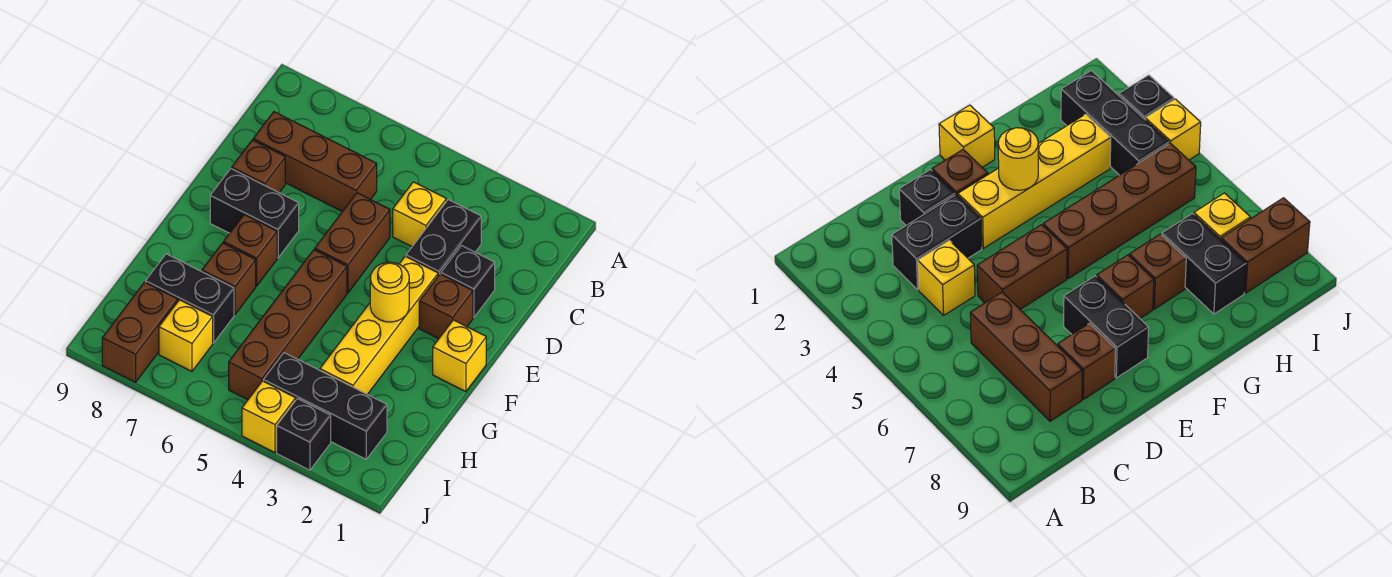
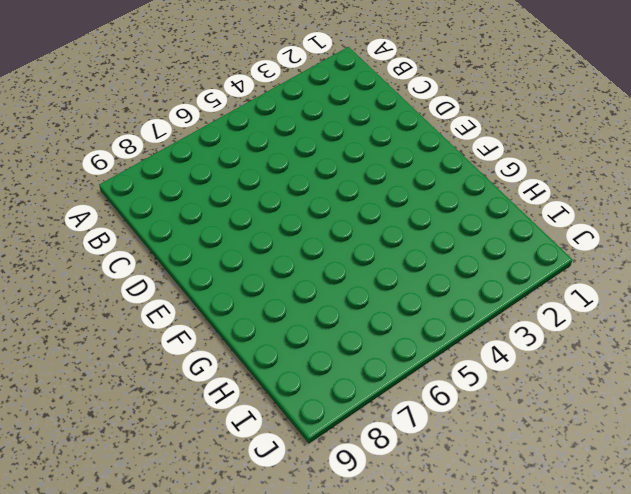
none -> black brick C3:D3 level 1
none -> yellow brick C4 level 1
none -> brown brick C6:C8 level 1

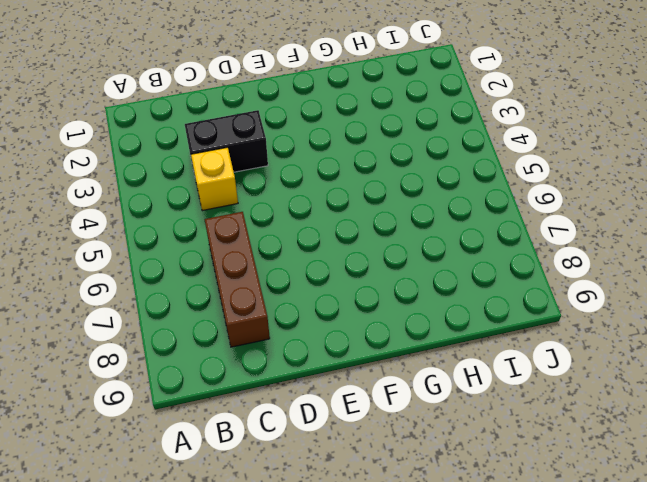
none -> black brick D2 level 1
none -> brown brick D5:E5 level 1
none -> brown brick D8 level 1

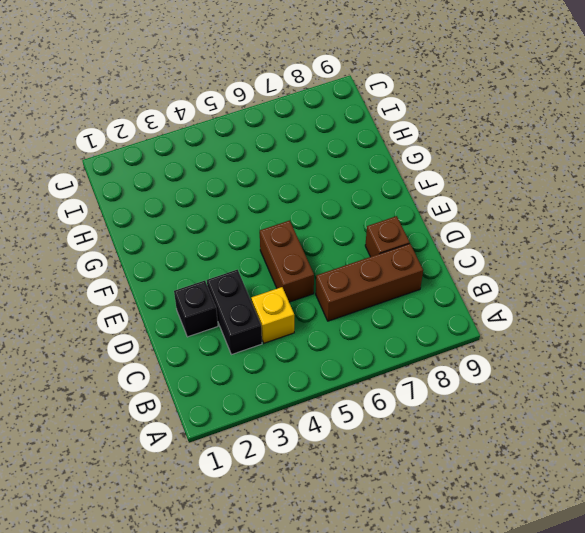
none -> brown brick E2 level 1
none -> yellow brick E3:H3 level 1
none -> black brick E7:E8 level 1

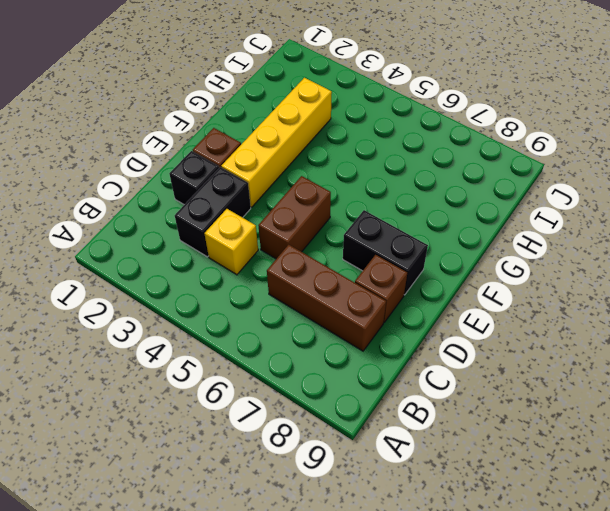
none -> yellow brick F1 level 1
none -> brown brick F5:I5 level 1
none -> brown brick F7 level 1

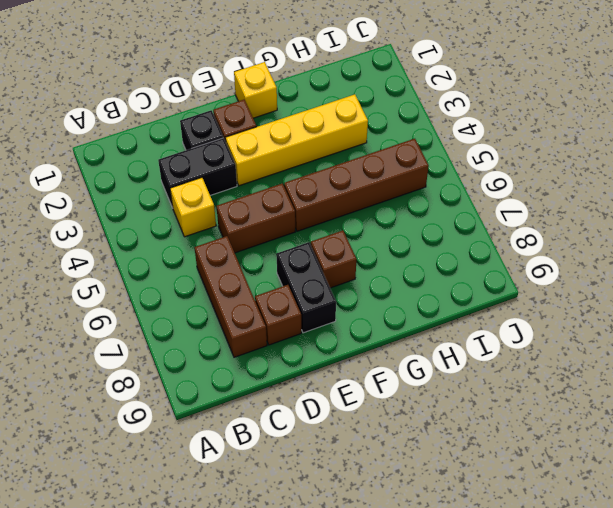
none -> brown brick G7 level 1
none -> black brick H7:H8 level 1
none -> black brick I2:I4 level 1

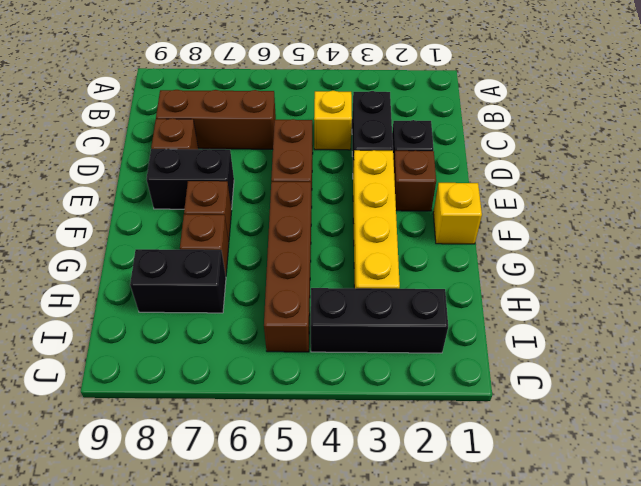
none -> yellow brick I7 level 1
none -> brown brick I8:J8 level 1
none -> black brick J3 level 1

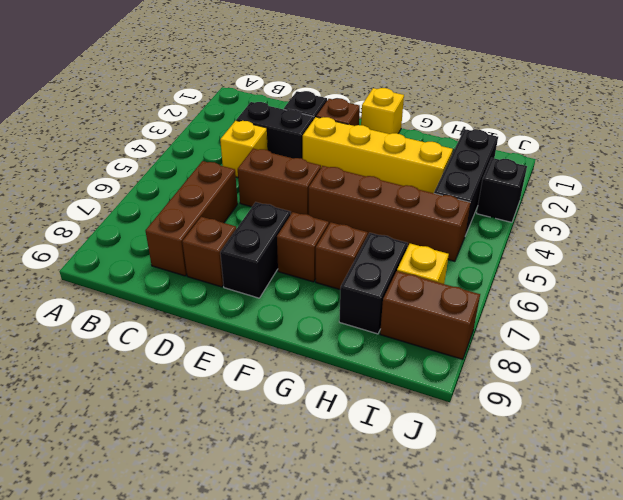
none -> yellow brick J4 level 1
none -> yellow round brick F3 level 2

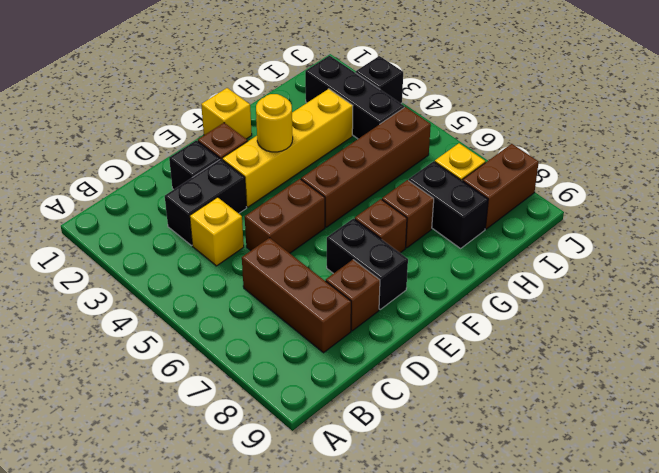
none -> yellow brick J4 level 1

